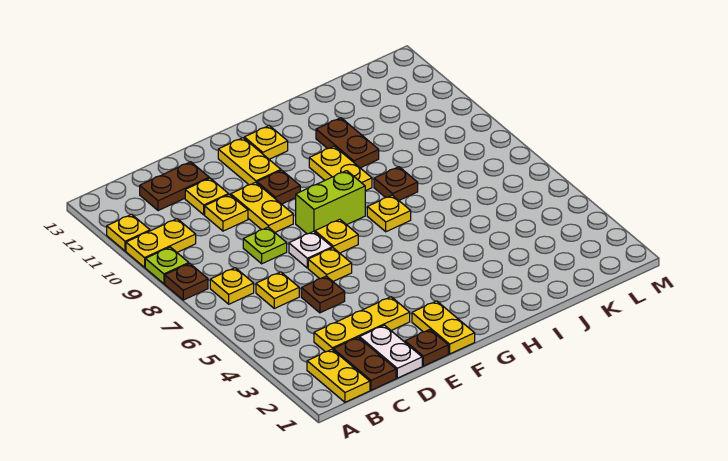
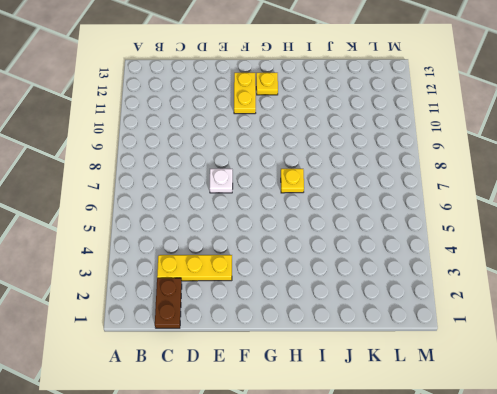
none -> brown plate A8 level 1
none -> lime plate A9 level 1
none -> yellow plate A10:B10 level 1

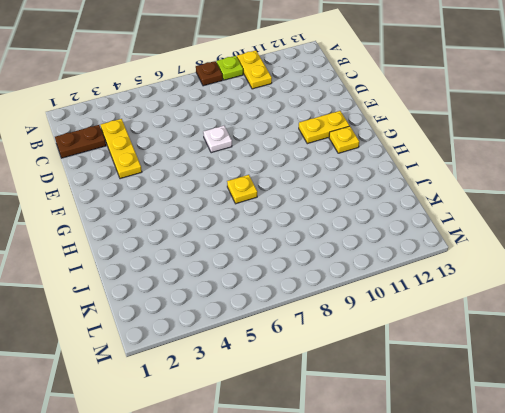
none -> yellow plate A11 level 1
none -> yellow plate B1:B2 level 1
none -> yellow plate B7 level 1

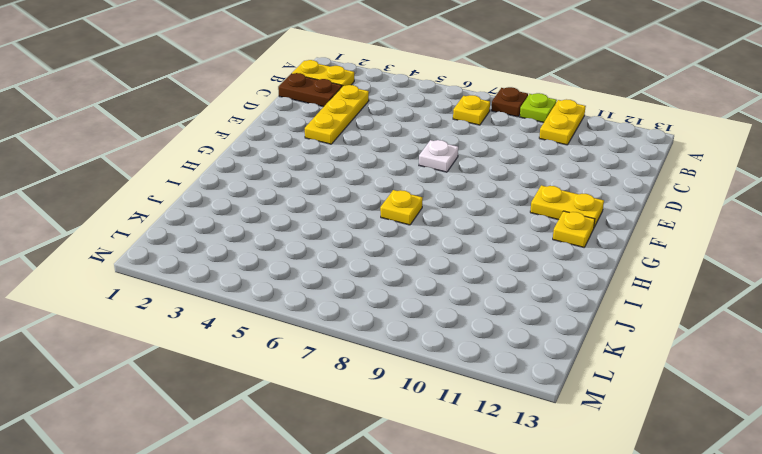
none -> yellow plate A11 level 1
none -> yellow plate C6 level 1
none -> brown plate C12:D12 level 1

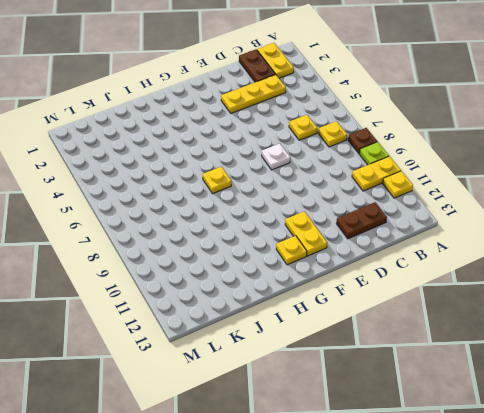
none -> white plate D1:D2 level 1
none -> brown plate D5 level 1
none -> lime plate D8 level 1

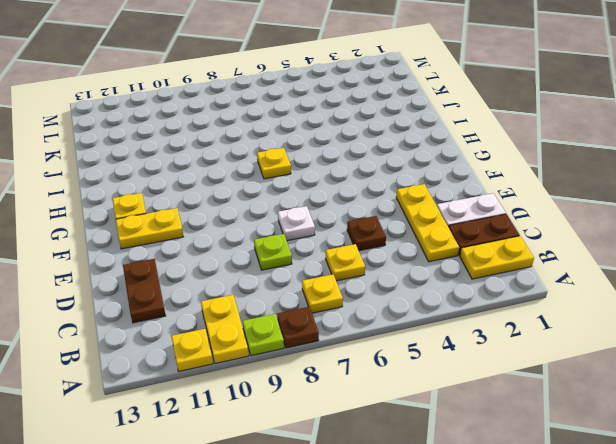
none -> yellow plate D10 level 1
none -> yellow plate D11 level 1
none -> brown plate E1 level 1

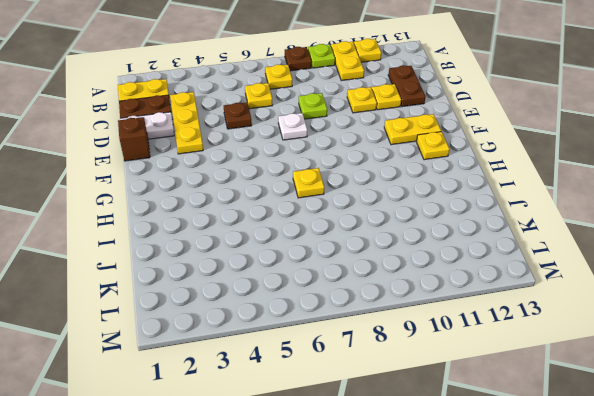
brown brick E1 level 1 -> brown plate E1 level 1
none -> yellow plate E6 level 1
none -> yellow plate E9:E10 level 1
none -> yellow plate F1:F2 level 1

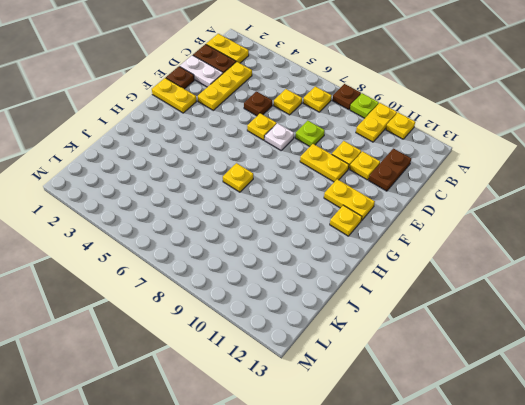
none -> yellow plate F7 level 1
none -> lime brick F8:G8 level 1
none -> brown plate F10 level 1

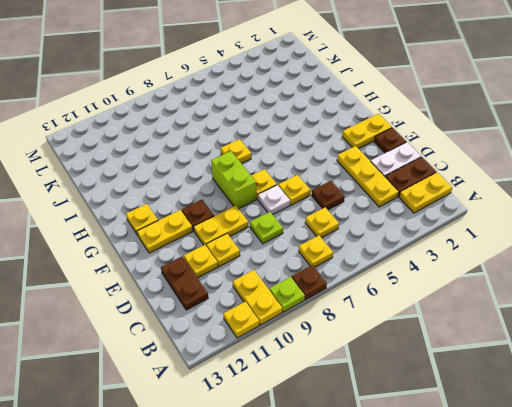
none -> yellow plate H9:H10 level 1
none -> brown plate I8 level 1
none -> brown plate I10:I11 level 1

